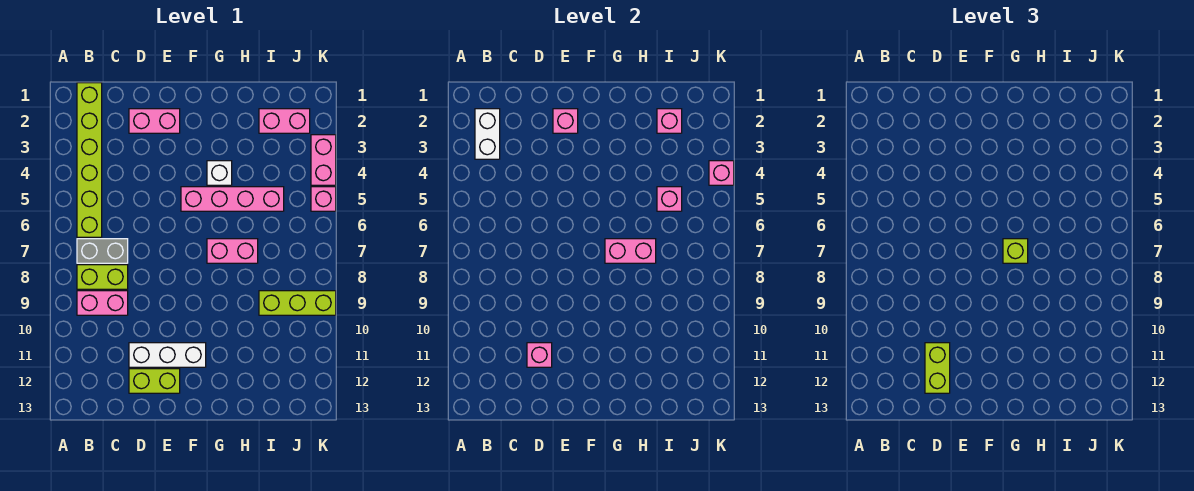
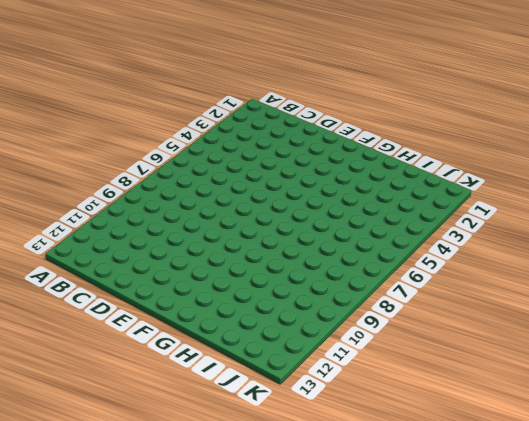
none -> lime brick B1:B6 level 1
none -> grey brick B7:C7 level 1
none -> lime brick B8:C8 level 1

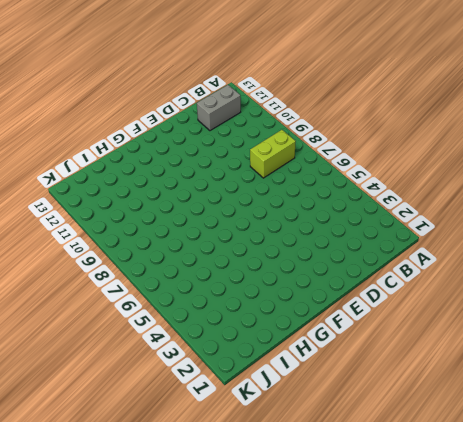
grey brick B12:C12 level 1 -> grey brick B7:C7 level 1
none -> lime brick B1:B6 level 1
none -> pink brick B9:C9 level 1
none -> pink brick D2:E2 level 1

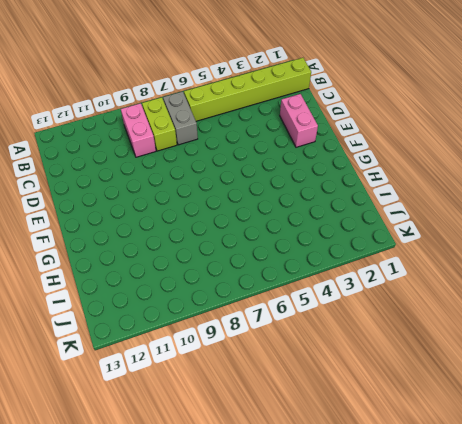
none -> white brick D11:F11 level 1
none -> lime brick D12:E12 level 1
none -> pink brick F5:I5 level 1

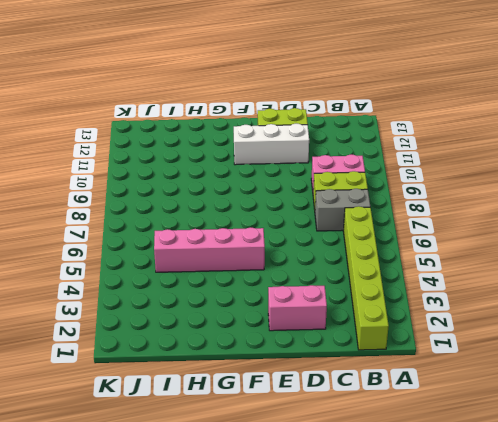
none -> white brick G4 level 1
none -> pink brick G7:H7 level 1
none -> pink brick I2:J2 level 1

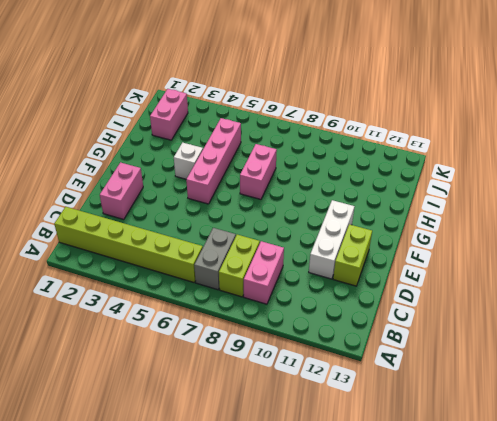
none -> lime brick I9:K9 level 1
none -> pink brick K3:K4 level 1
none -> pink brick K5 level 1

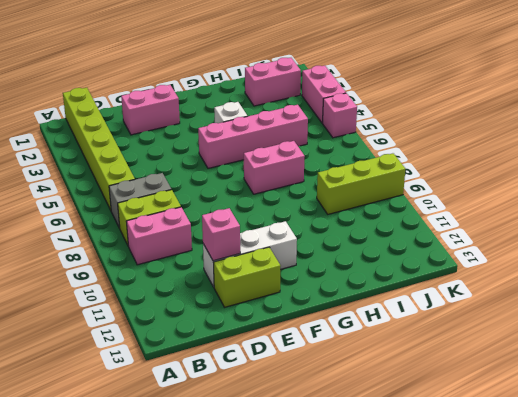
none -> white brick B2:B3 level 2
none -> pink brick E2 level 2
none -> pink brick G7:H7 level 2

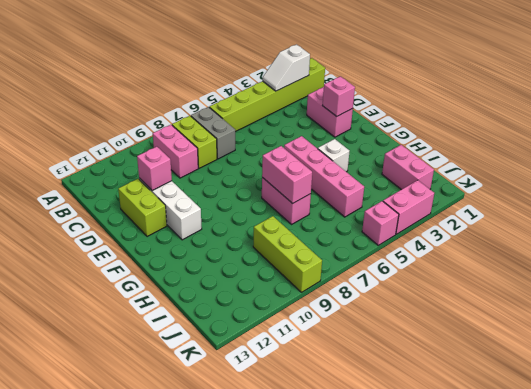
white slope B2:B3 level 2 top 2 -> white brick B2:B3 level 2
none -> pink brick I2 level 2
none -> pink brick I5 level 2
none -> pink brick K4 level 2

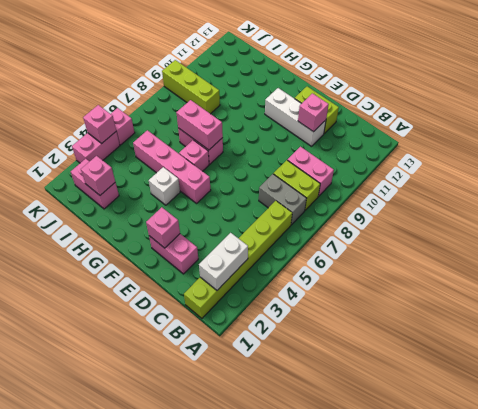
pink brick G6 level 1 -> pink brick I5 level 2
none -> lime brick D11:D12 level 3
none -> lime brick G7 level 3

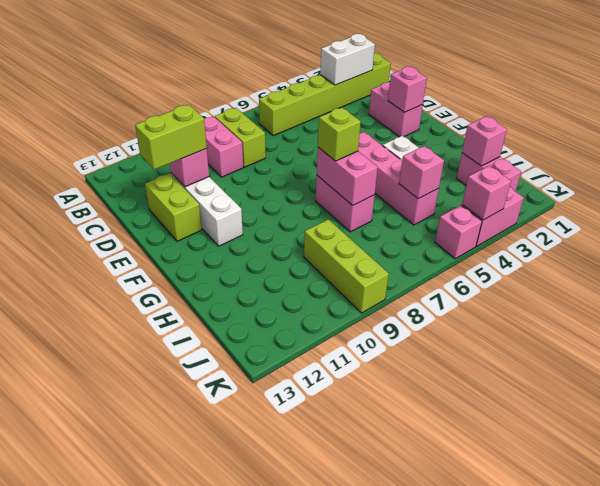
none -> grey brick B7:C7 level 1

